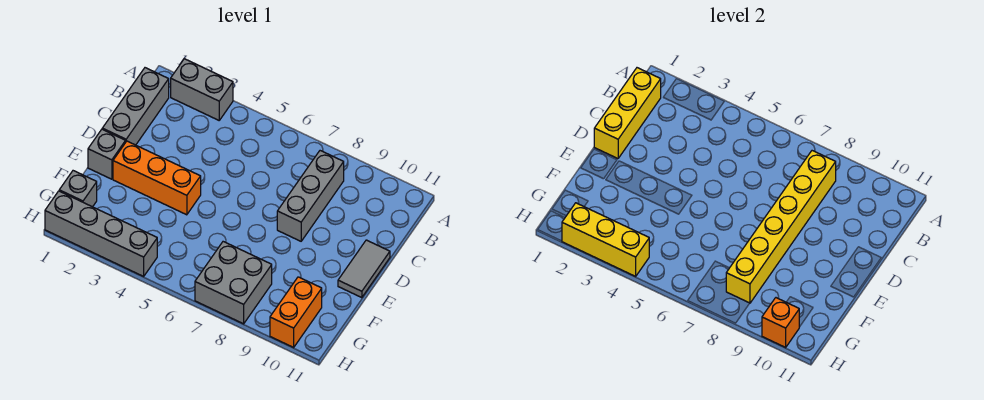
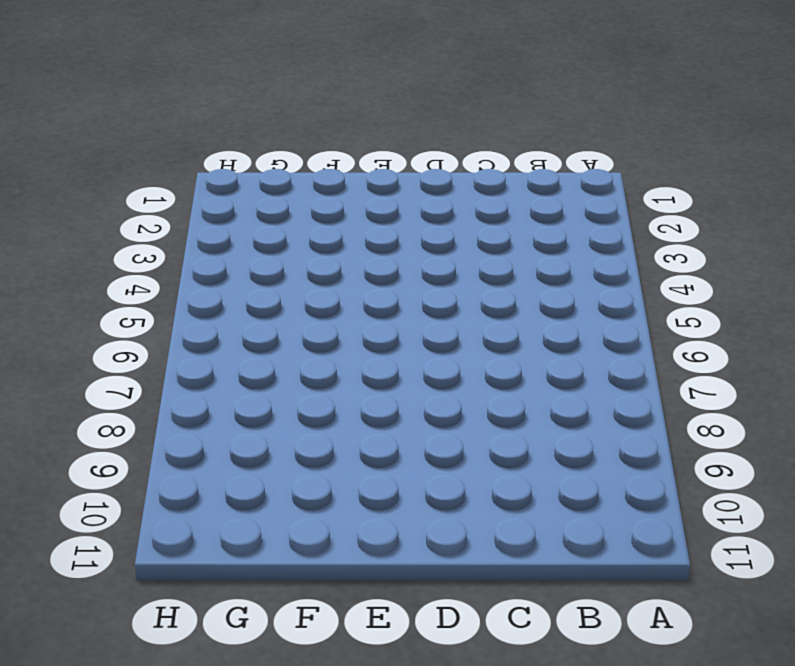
none -> grey brick A2:A3 level 1
none -> grey brick B1:D1 level 1
none -> grey brick B8:D8 level 1

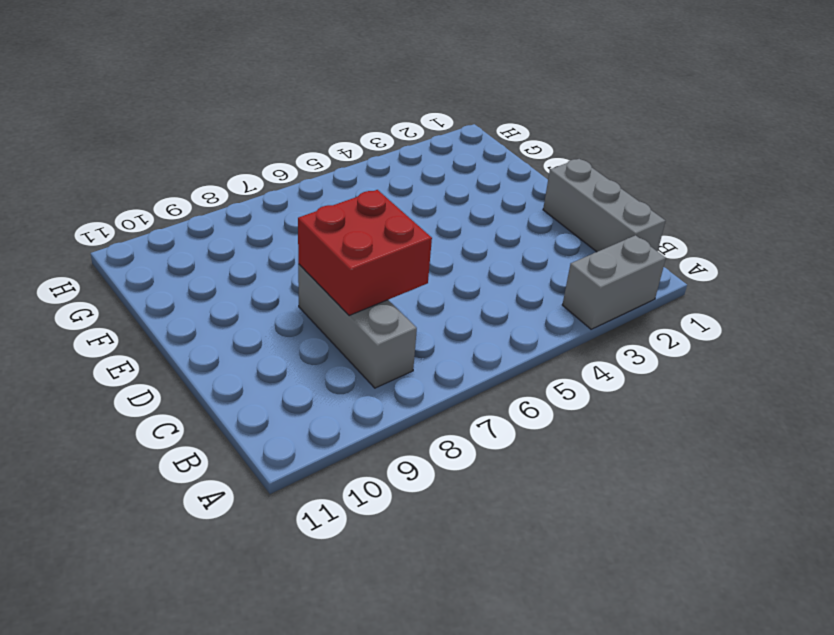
red brick C7:D8 level 2 -> yellow brick B8:G8 level 2
none -> grey tile D11:E11 level 1
none -> grey brick E1 level 1
none -> orange brick E2:E4 level 1

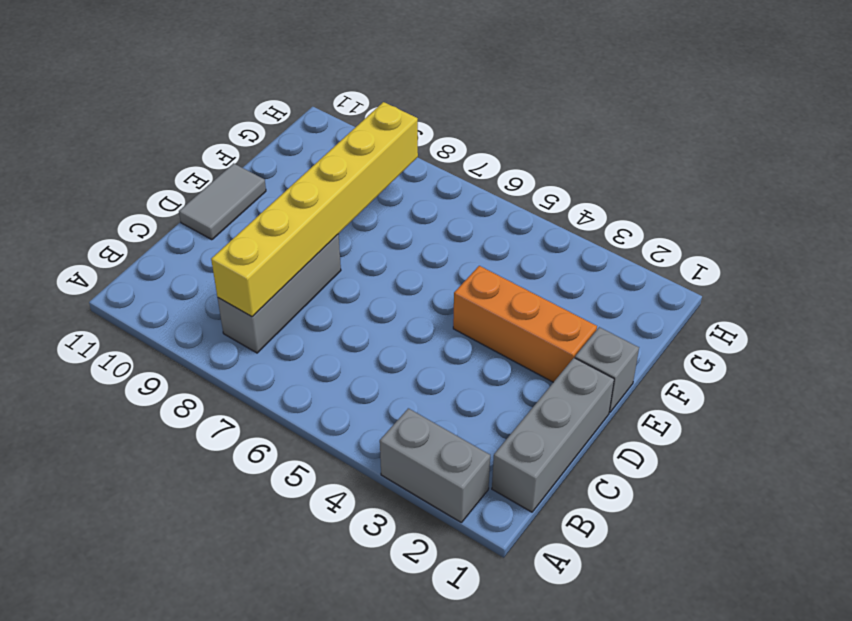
none -> grey brick G1 level 1
none -> grey brick G7:H8 level 1
none -> orange brick G10:H10 level 1

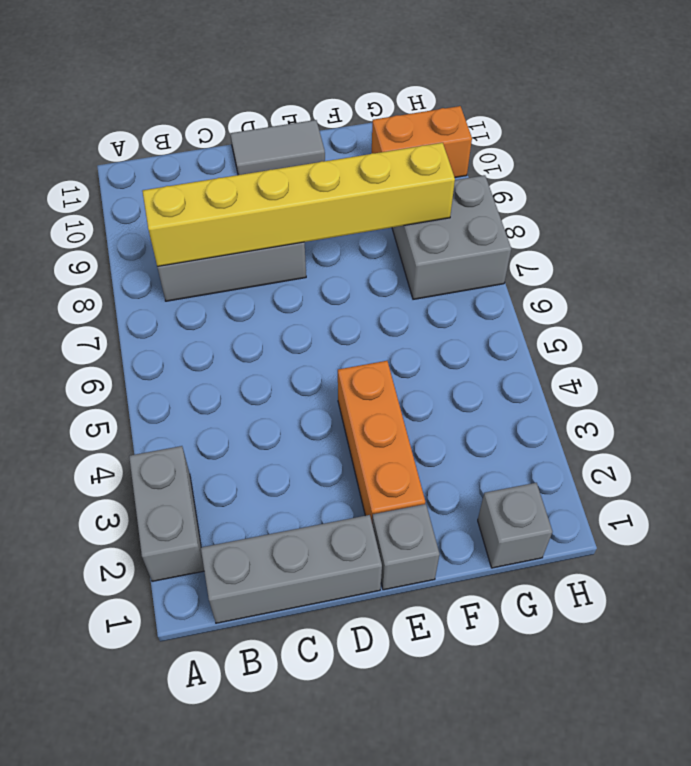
none -> grey brick H1:H4 level 1
none -> yellow brick B1:D1 level 2
none -> yellow brick H2:H4 level 2

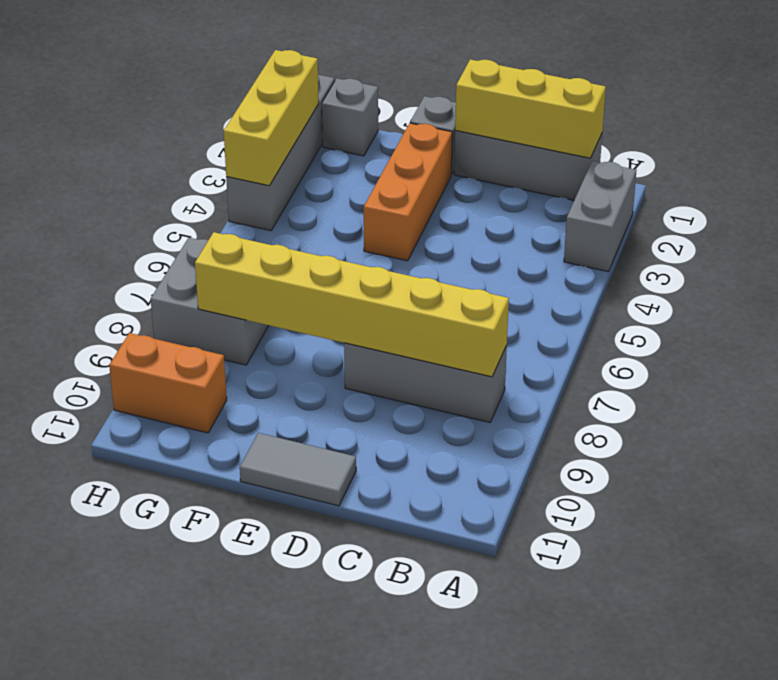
none -> orange brick H10 level 2

